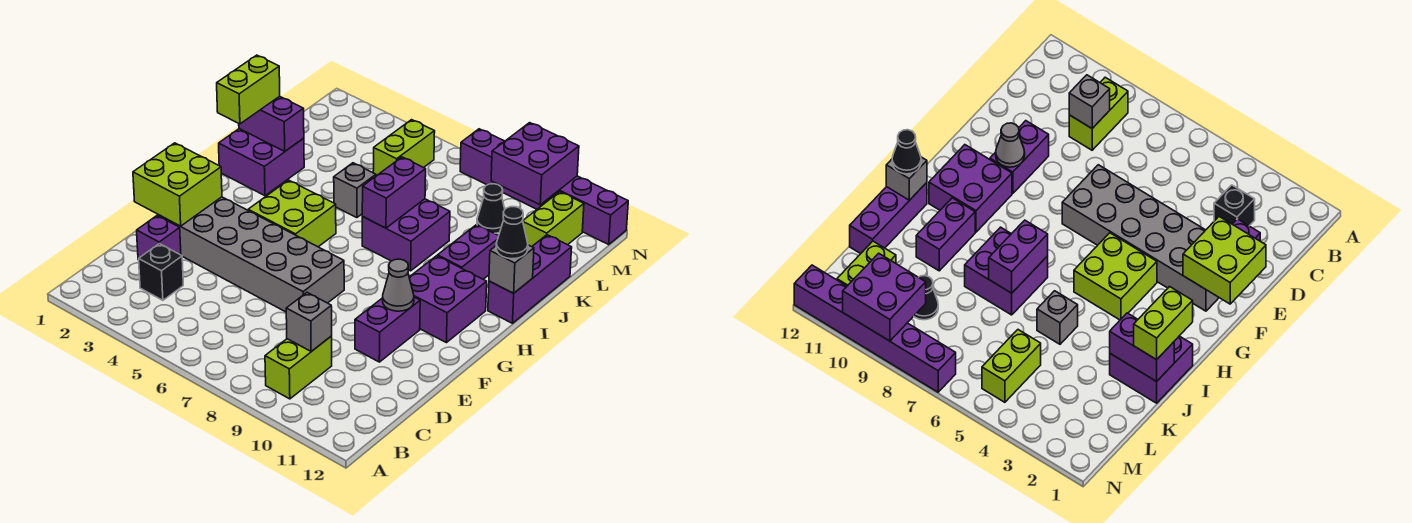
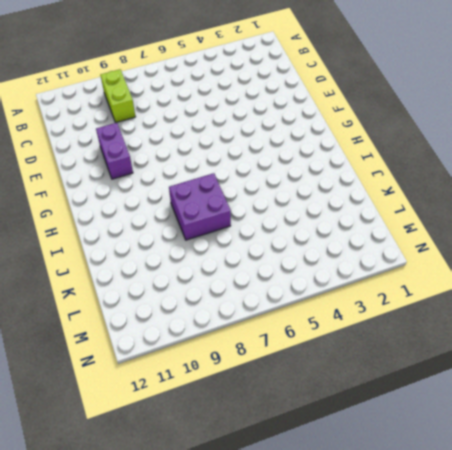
none -> black brick C3 level 1
none -> purple brick D2 level 1
none -> grey brick E2:F7 level 1

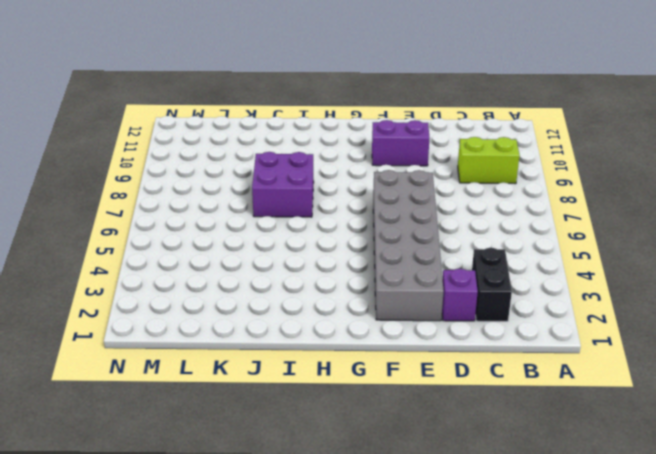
black brick C2:C3 level 1 -> black brick C3 level 1
none -> lime brick G4:H5 level 1
none -> purple brick G10:H11 level 1
none -> purple brick I1:J2 level 1

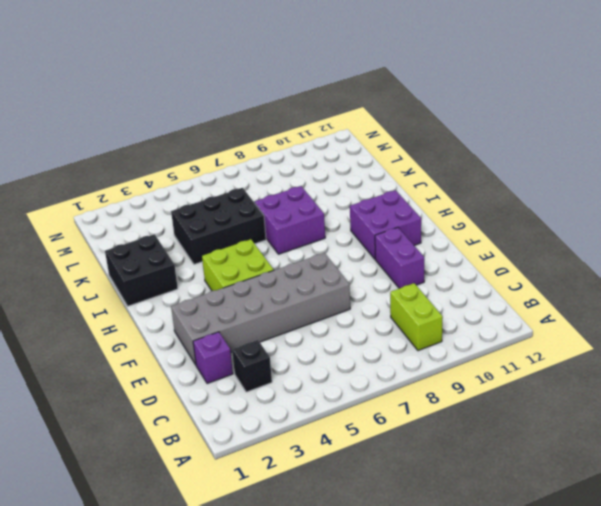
black brick I1:J2 level 1 -> purple brick I1:J2 level 1
black brick J4:K6 level 1 -> grey brick J5 level 1
none -> purple brick I10:J10 level 1
none -> purple brick I12:K12 level 1
none -> lime brick L5:M5 level 1

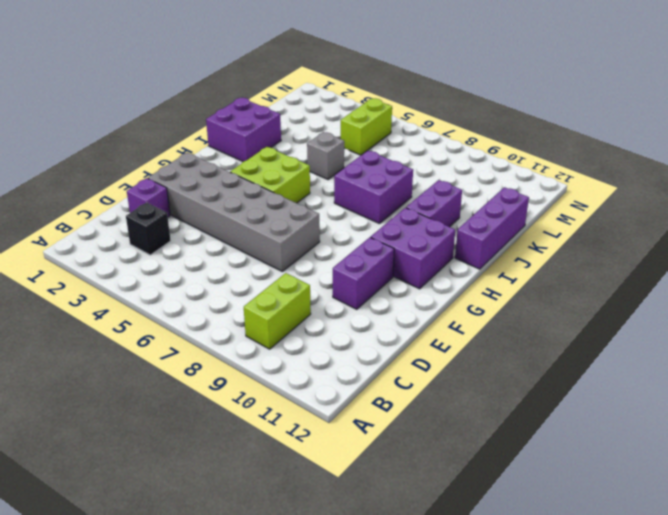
none -> black cone L9 level 1
none -> lime brick L11:M11 level 1
none -> purple brick N7:N12 level 1

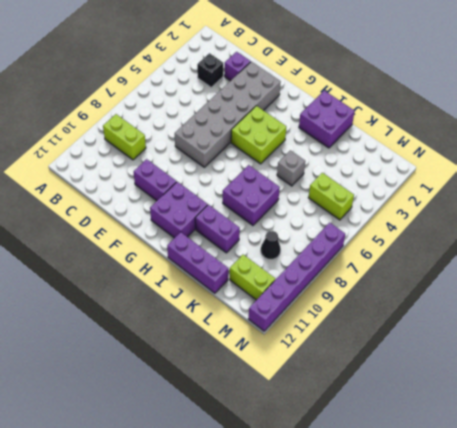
none -> grey brick C9 level 2
none -> lime brick E1:F2 level 2
none -> grey cone F10 level 2

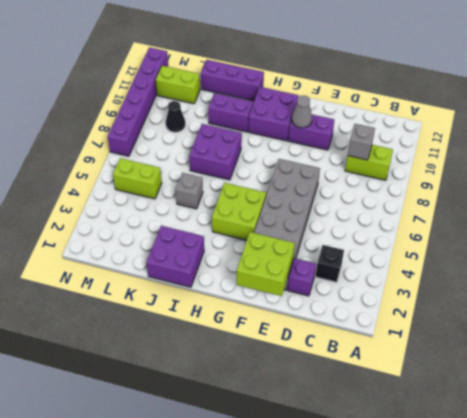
none -> purple brick I7:J7 level 2
none -> grey brick I12 level 2
none -> purple brick J1:J2 level 2

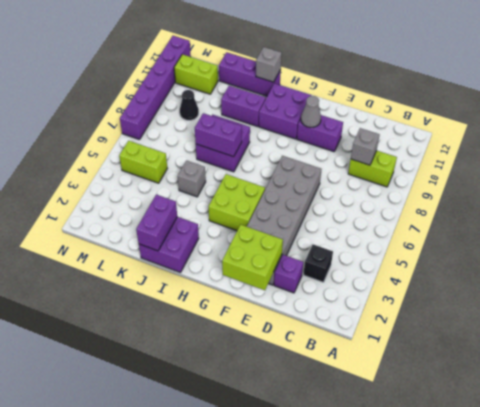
none -> purple brick M9:N10 level 2
none -> lime brick I1:J1 level 3
none -> black cone I12 level 3

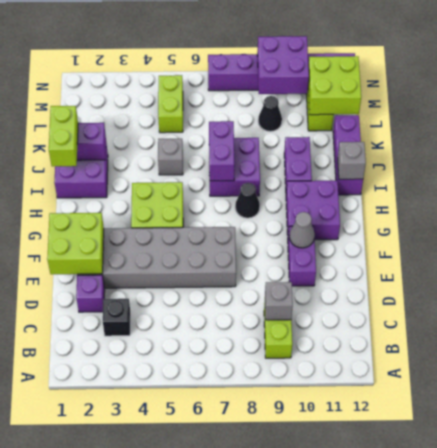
black cone H8 level 1 -> black cone I12 level 3
lime brick L11:M12 level 2 -> none

